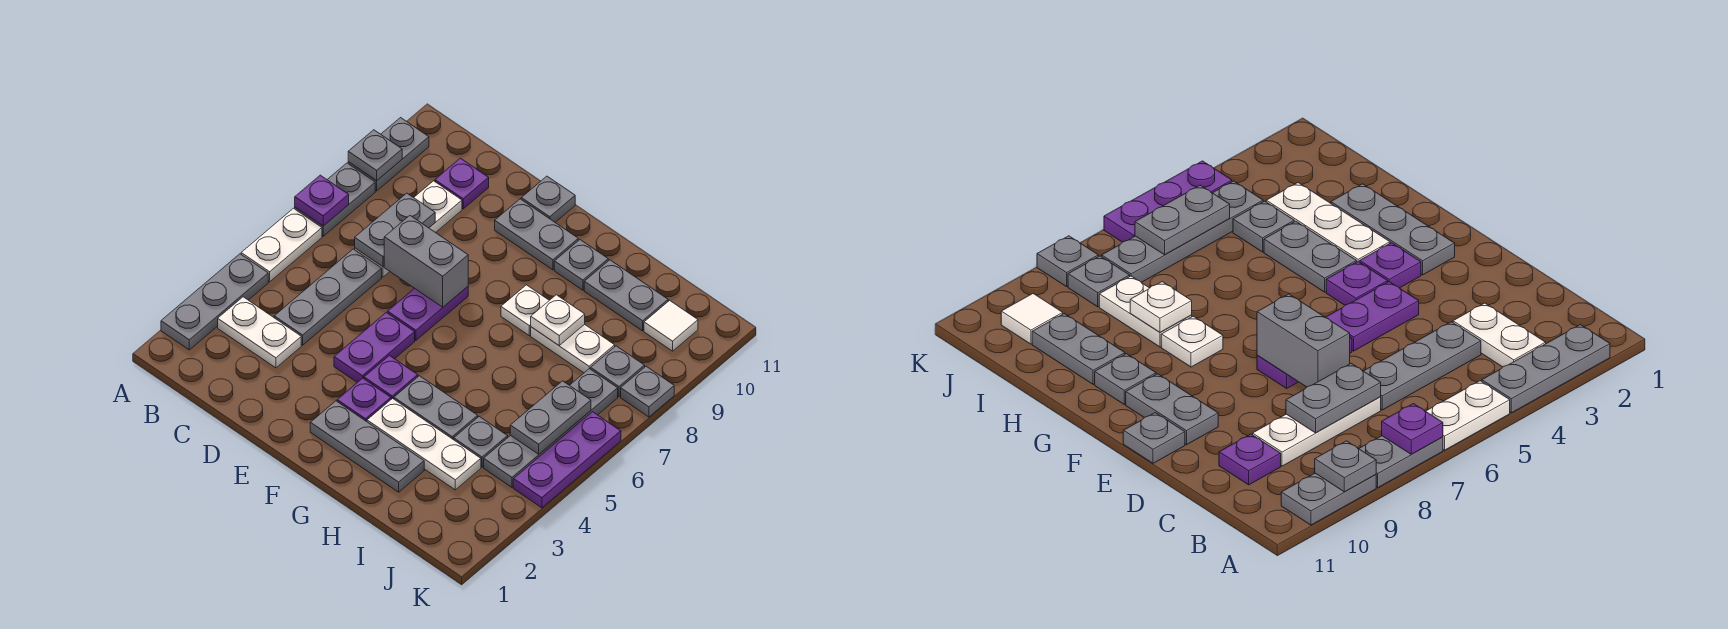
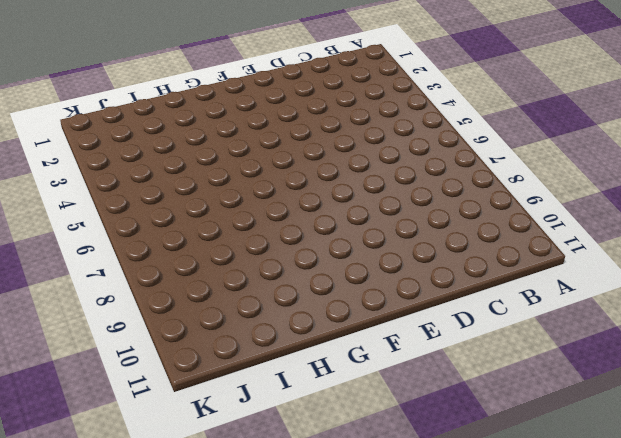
none -> grey plate A2:A4 level 1
none -> white plate A5:A6 level 1
none -> grey plate A7:A8 level 1
none -> grey plate A9:A10 level 1

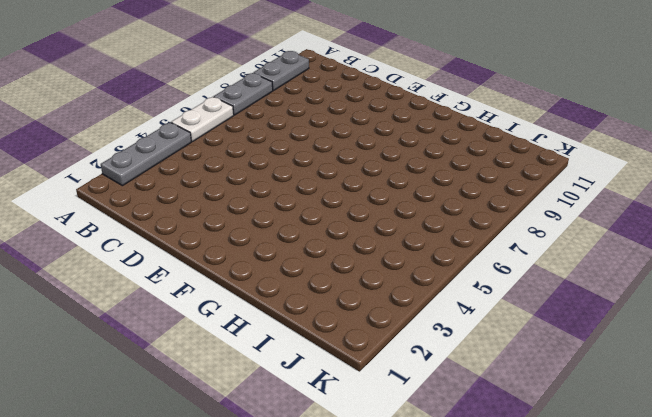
none -> white plate B3:C3 level 1
none -> grey plate C4:C6 level 1
none -> white plate C7:C9 level 1
none -> purple plate C10 level 1

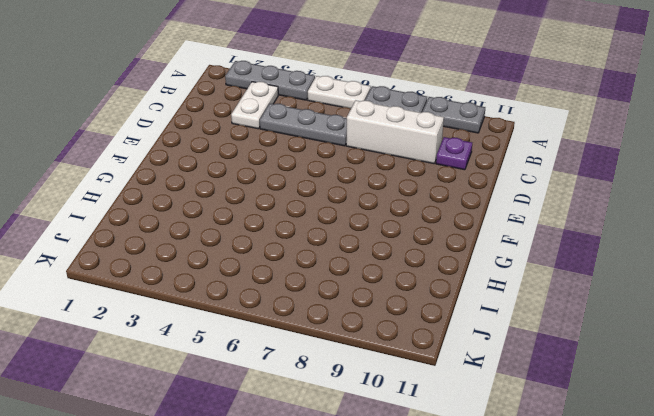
white brick C7:C9 level 1 -> white plate C7:C9 level 1
none -> purple plate E4:E5 level 1
none -> purple plate E6:E7 level 1
none -> grey plate E10:F10 level 1
none -> grey plate E11 level 1

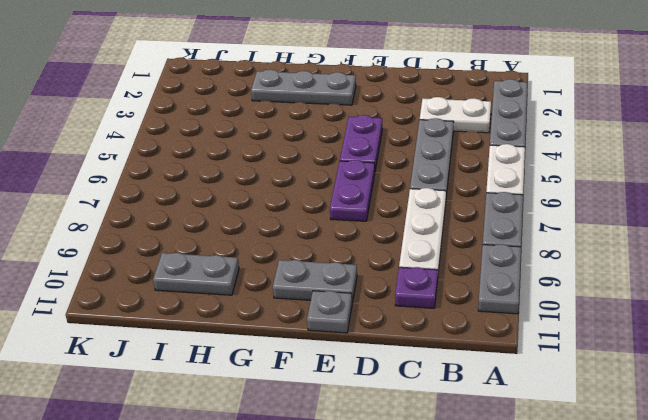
none -> purple plate F3 level 1
none -> purple plate F4 level 1
none -> white plate G3:I3 level 1
none -> grey plate G4:H4 level 1

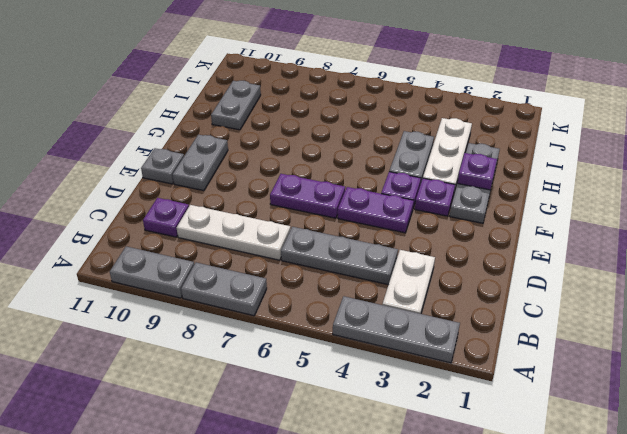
purple plate G2 level 2 -> purple plate A7 level 2
none -> white plate A5:A6 level 1
none -> white plate G8 level 1
none -> grey plate G10 level 1
none -> white plate H8:I8 level 1

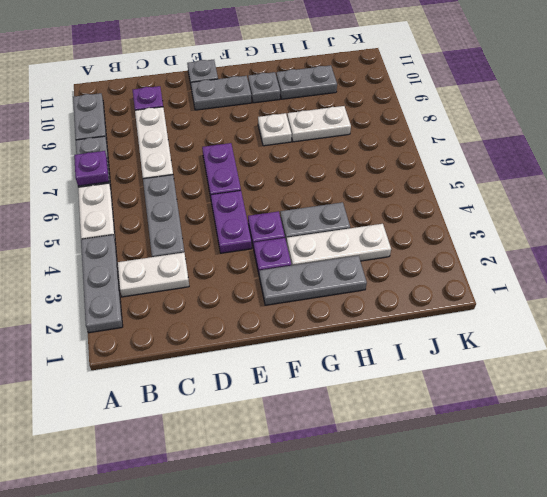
none -> grey plate I4 level 1
none -> grey plate J4:J7 level 1
none -> grey plate J8 level 1
none -> white tile J10 level 1

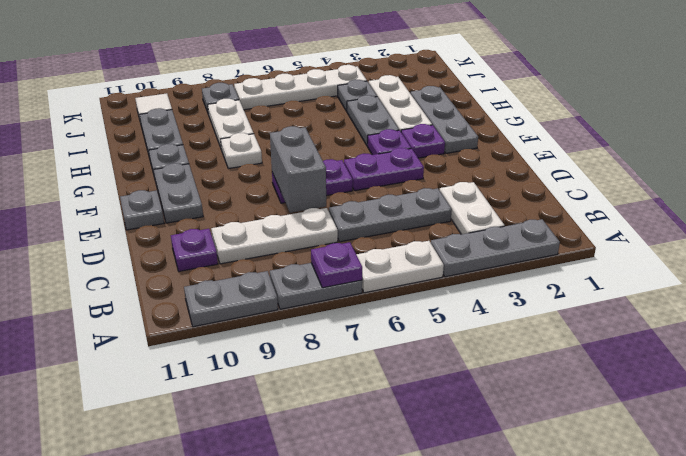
white plate J4:J7 level 1 -> grey plate J4:J7 level 1
none -> purple plate K4:K6 level 1
none -> grey plate K8 level 1
none -> grey plate A9 level 2
none -> grey plate C7:C8 level 2

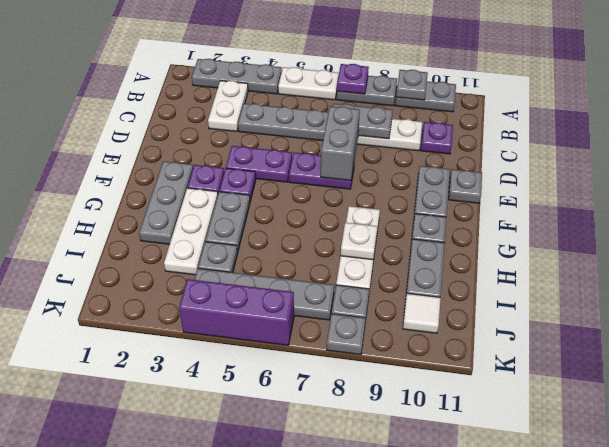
purple brick K4:K6 level 1 -> purple plate K4:K6 level 1
none -> grey plate J5:J6 level 2

